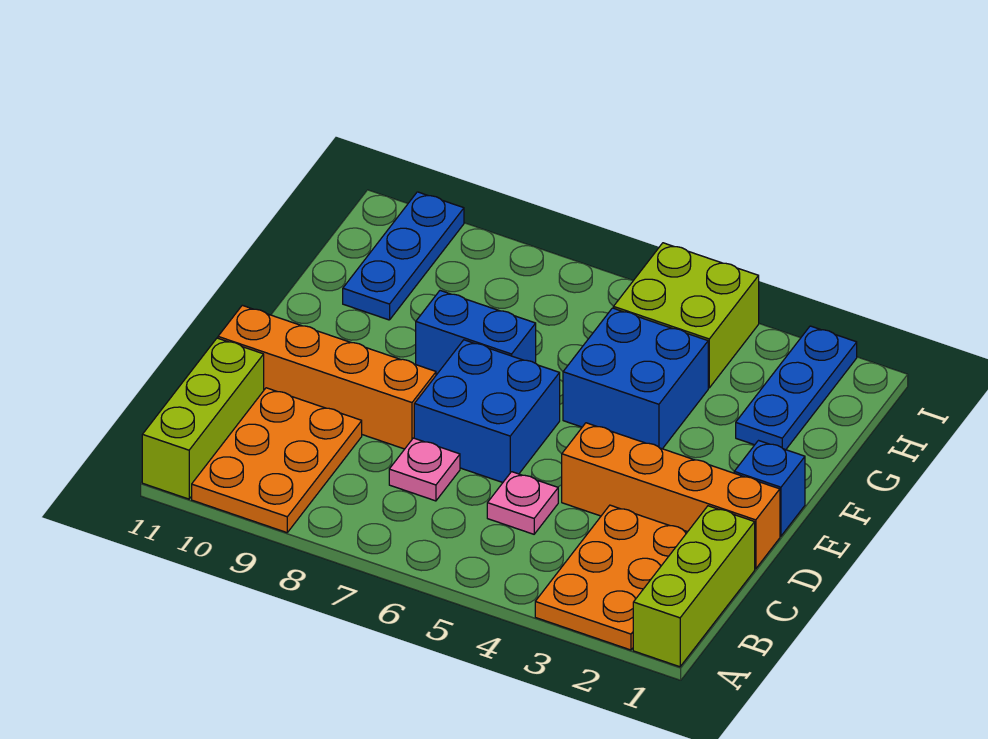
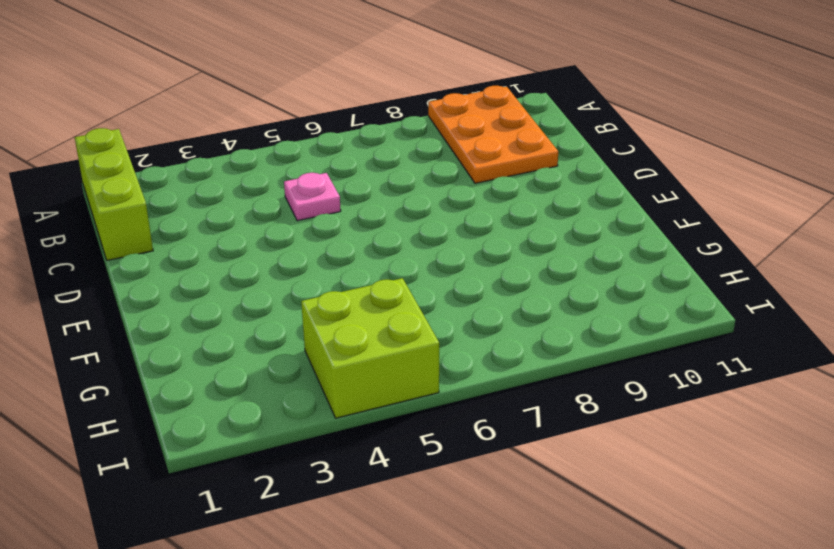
none -> orange plate A2:C3 level 1
none -> lime brick A11:C11 level 1
none -> pink plate C7 level 1

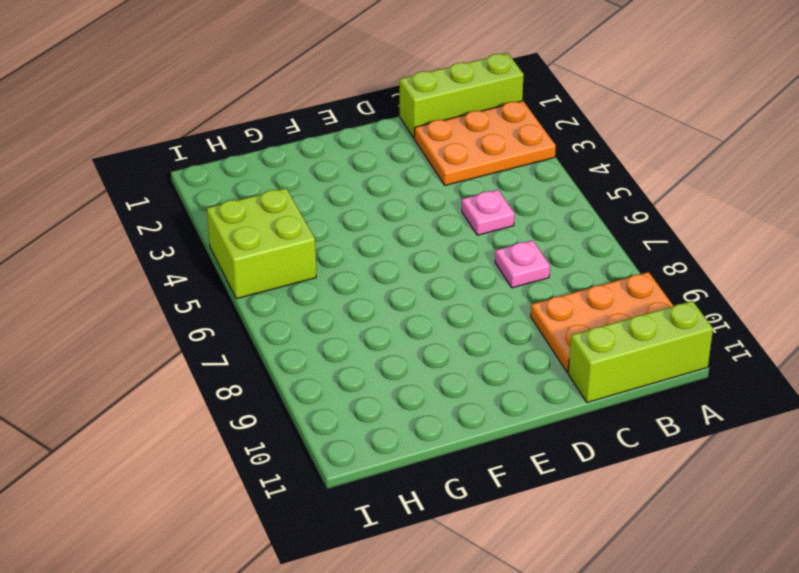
none -> orange brick D1:D4 level 1
none -> blue brick D6:E7 level 1
none -> orange brick D8:D11 level 1

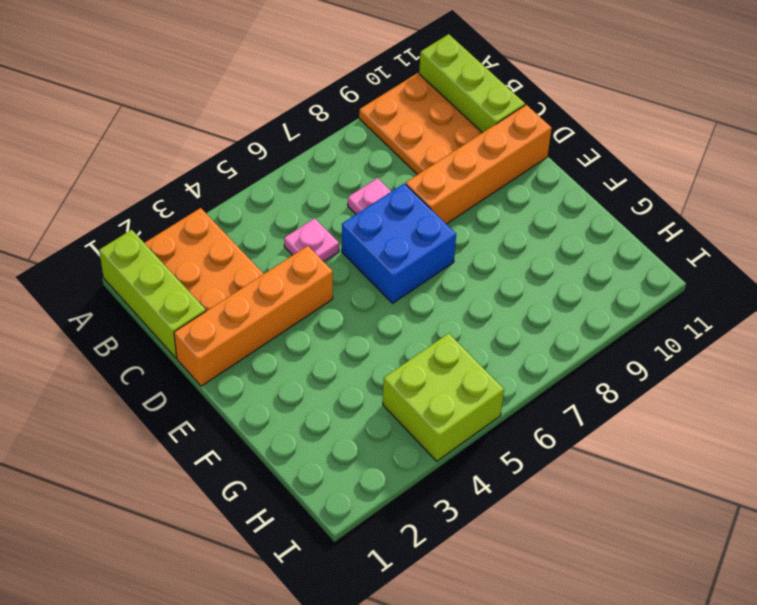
none -> blue brick E1 level 1
none -> blue brick F4:G5 level 1
none -> blue brick F7:F8 level 1

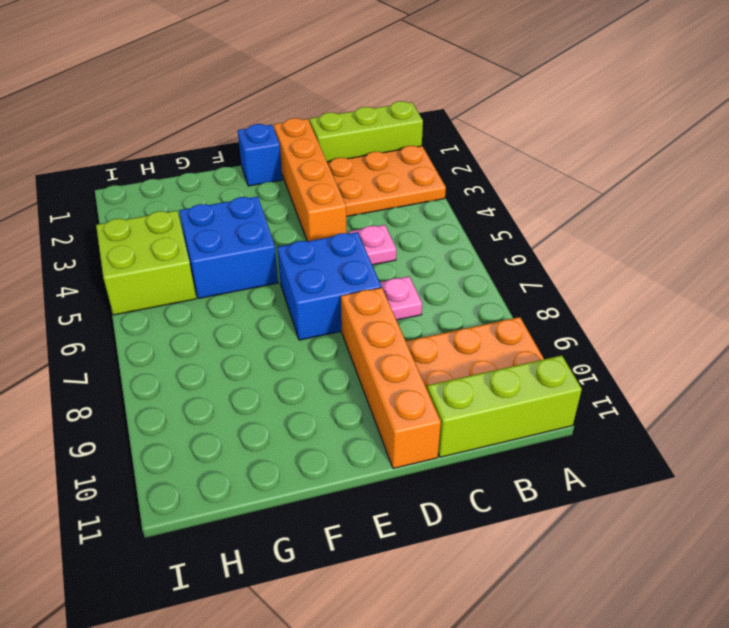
none -> blue brick F7:F8 level 1
none -> blue plate G2:I2 level 1
none -> blue plate G10:I10 level 1

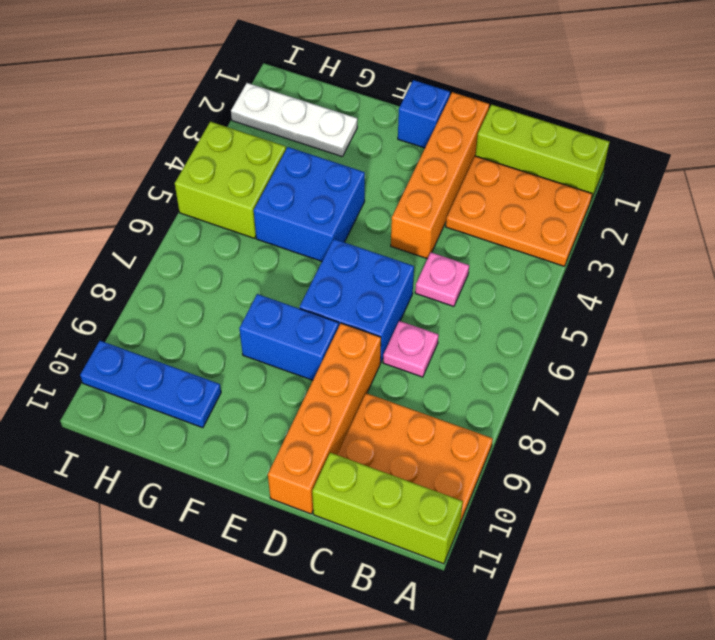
blue brick E8:F8 level 1 -> blue brick F7:F8 level 1
white plate G2:I2 level 1 -> blue plate G2:I2 level 1

